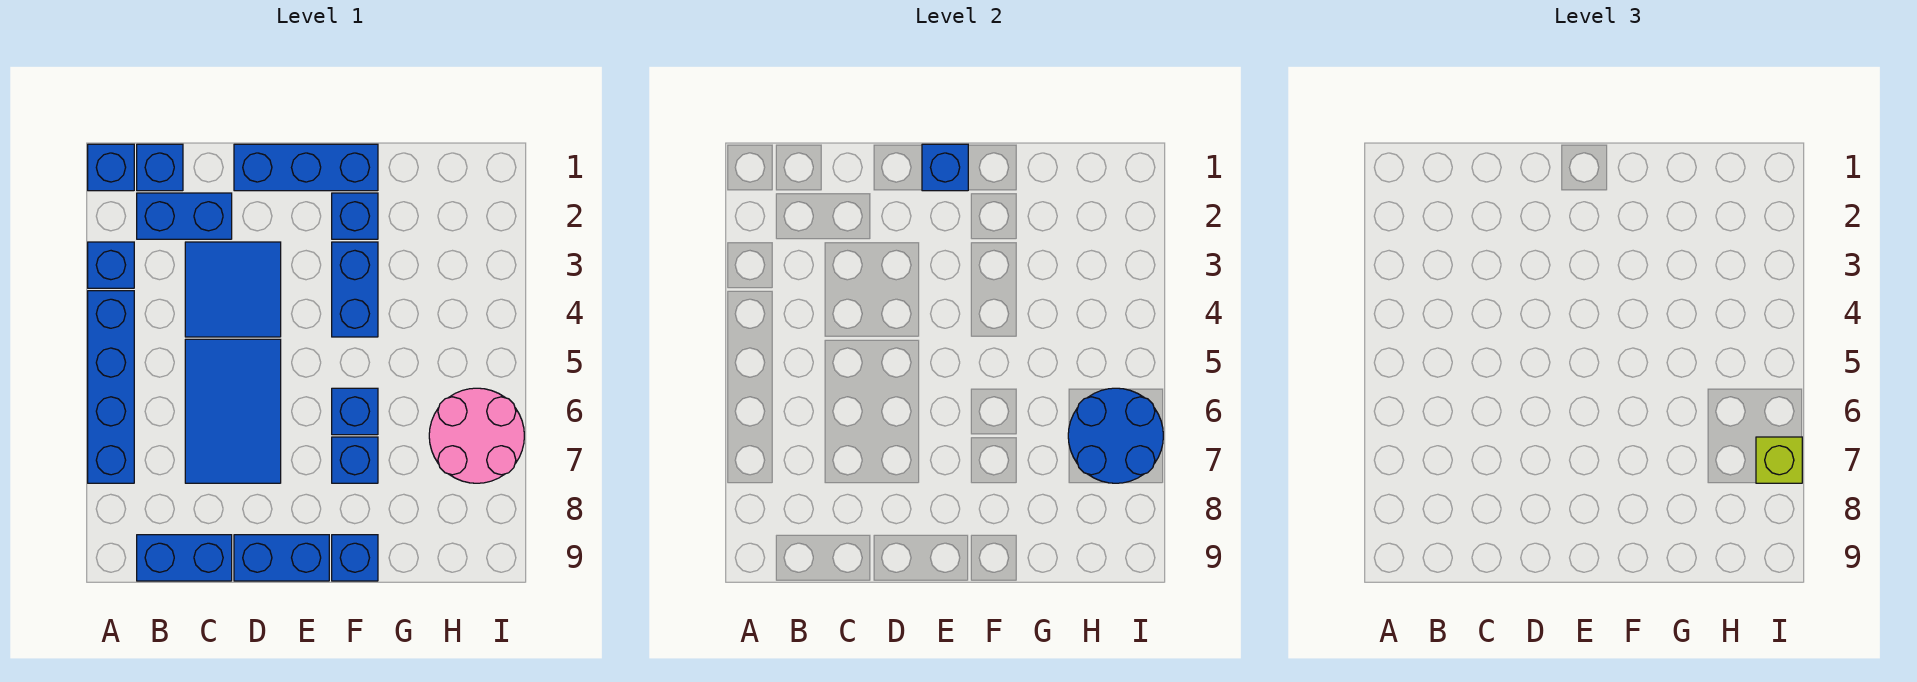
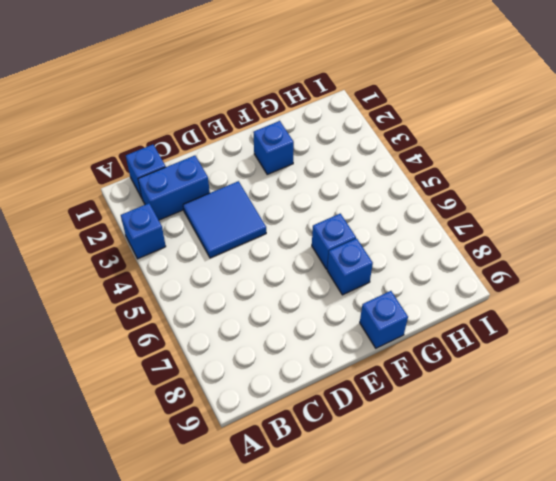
none -> blue brick A1 level 1
none -> blue brick A4:A7 level 1
none -> blue brick B9:C9 level 1

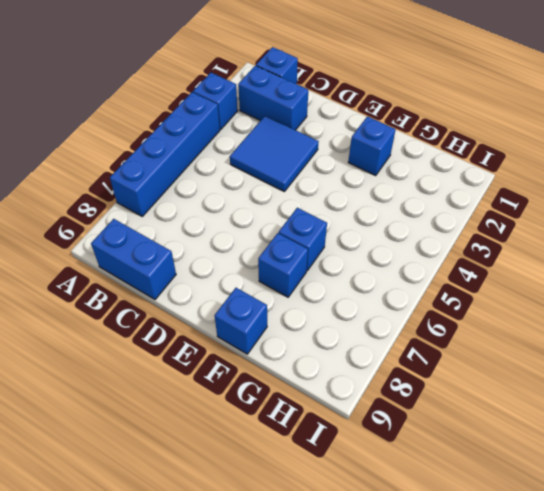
none -> blue brick A1 level 1
none -> blue tile C5:D7 level 1
none -> blue brick D1:F1 level 1

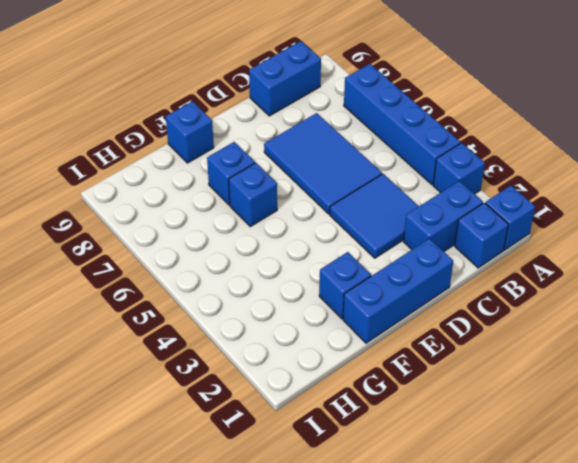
none -> blue brick D9:E9 level 1
none -> blue brick F3:F4 level 1
none -> pink round brick H6:I7 level 1

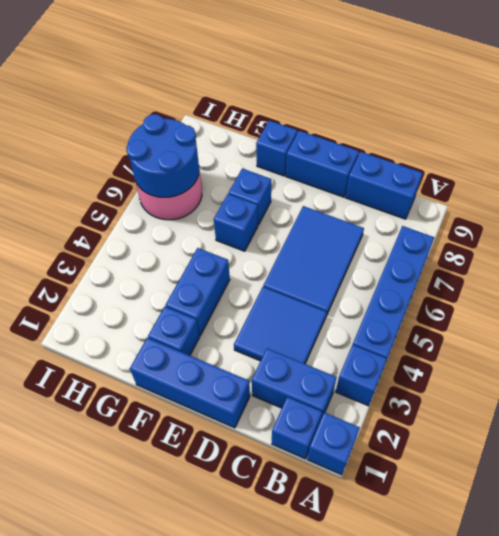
none -> blue brick E1 level 2
none -> lime brick I7 level 3

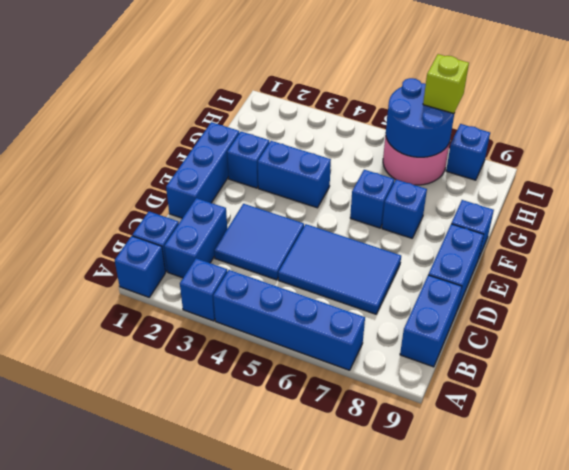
blue brick I8 level 1 -> blue brick E1 level 2

